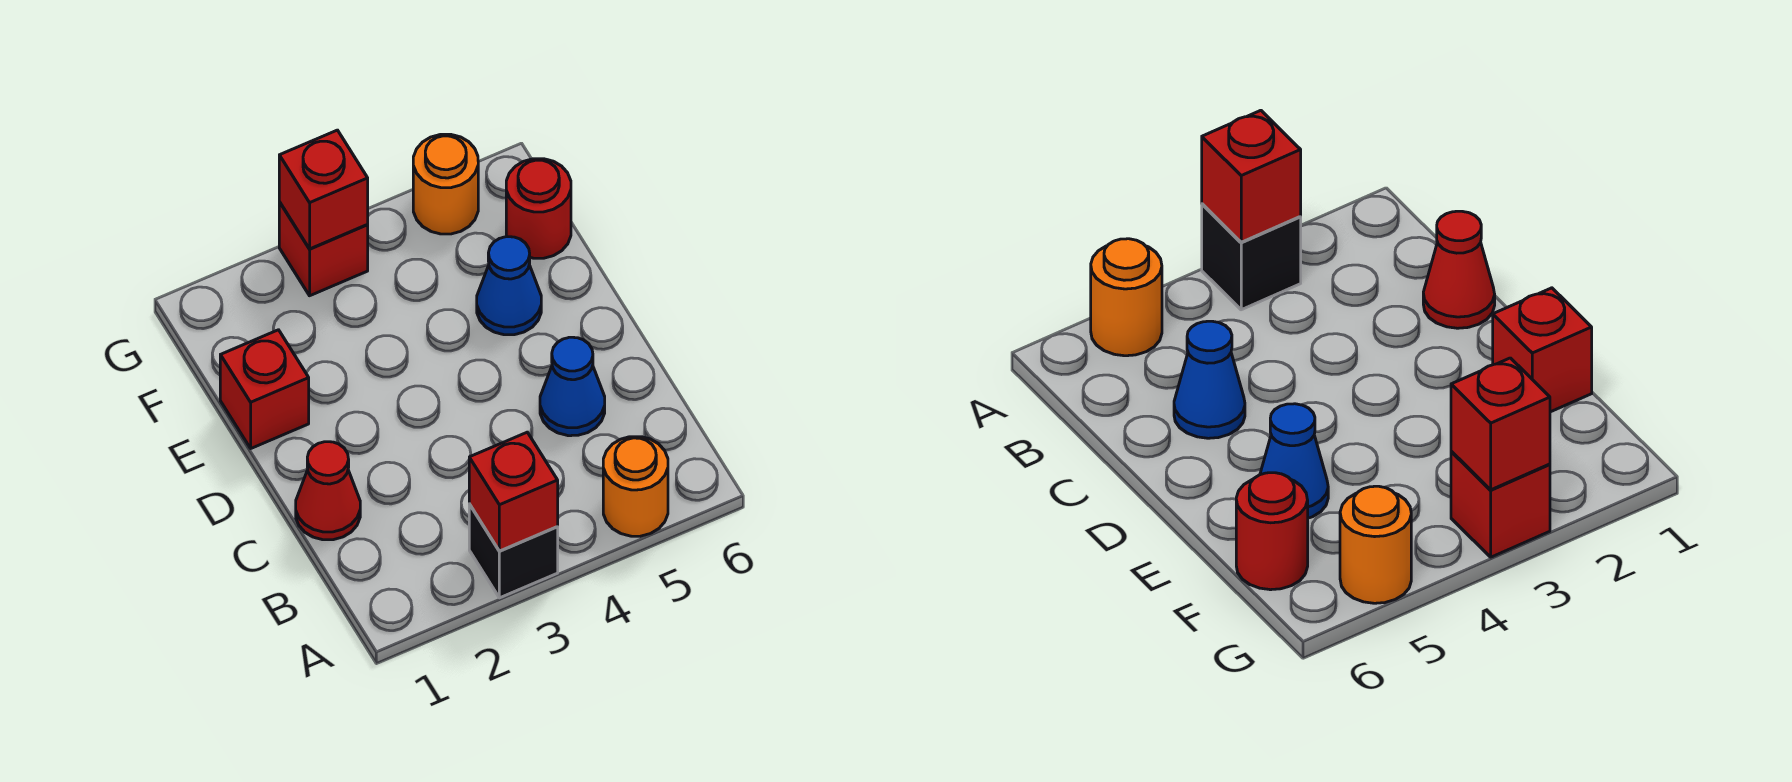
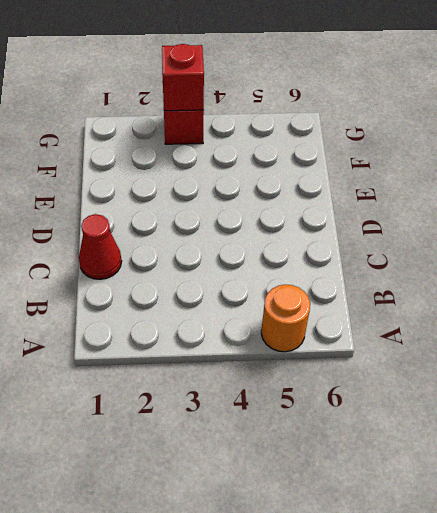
none -> black brick A3 level 1
none -> blue cone C5 level 1

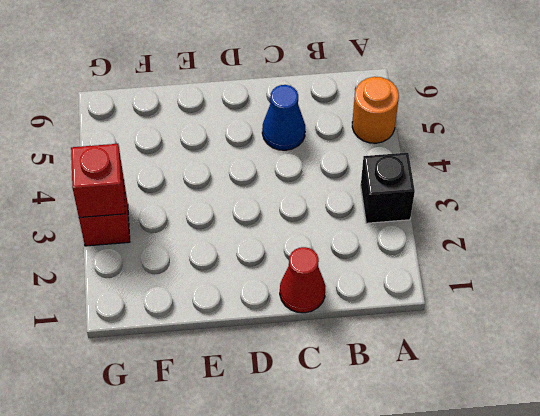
none -> red brick E1 level 1
none -> blue cone E5 level 1

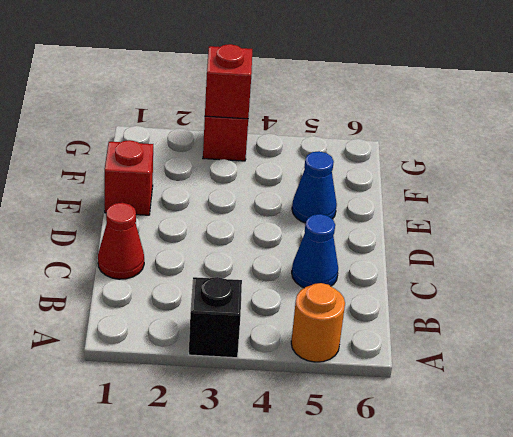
none -> red round brick F6 level 1
none -> orange round brick G5 level 1

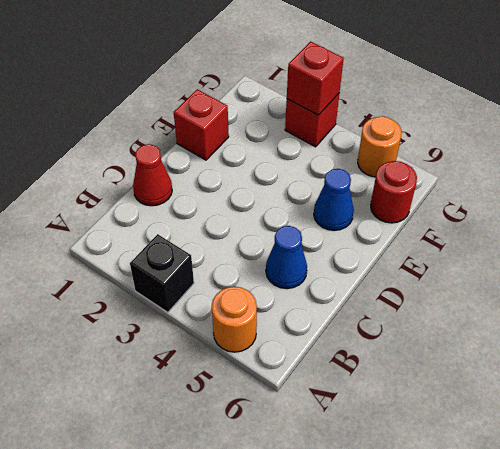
none -> red brick A3 level 2

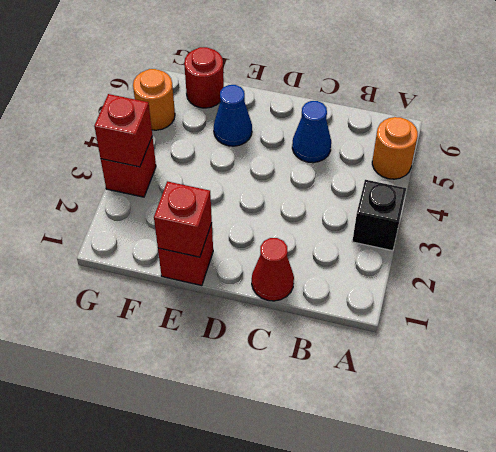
red brick E1 level 2 -> red brick A3 level 2

